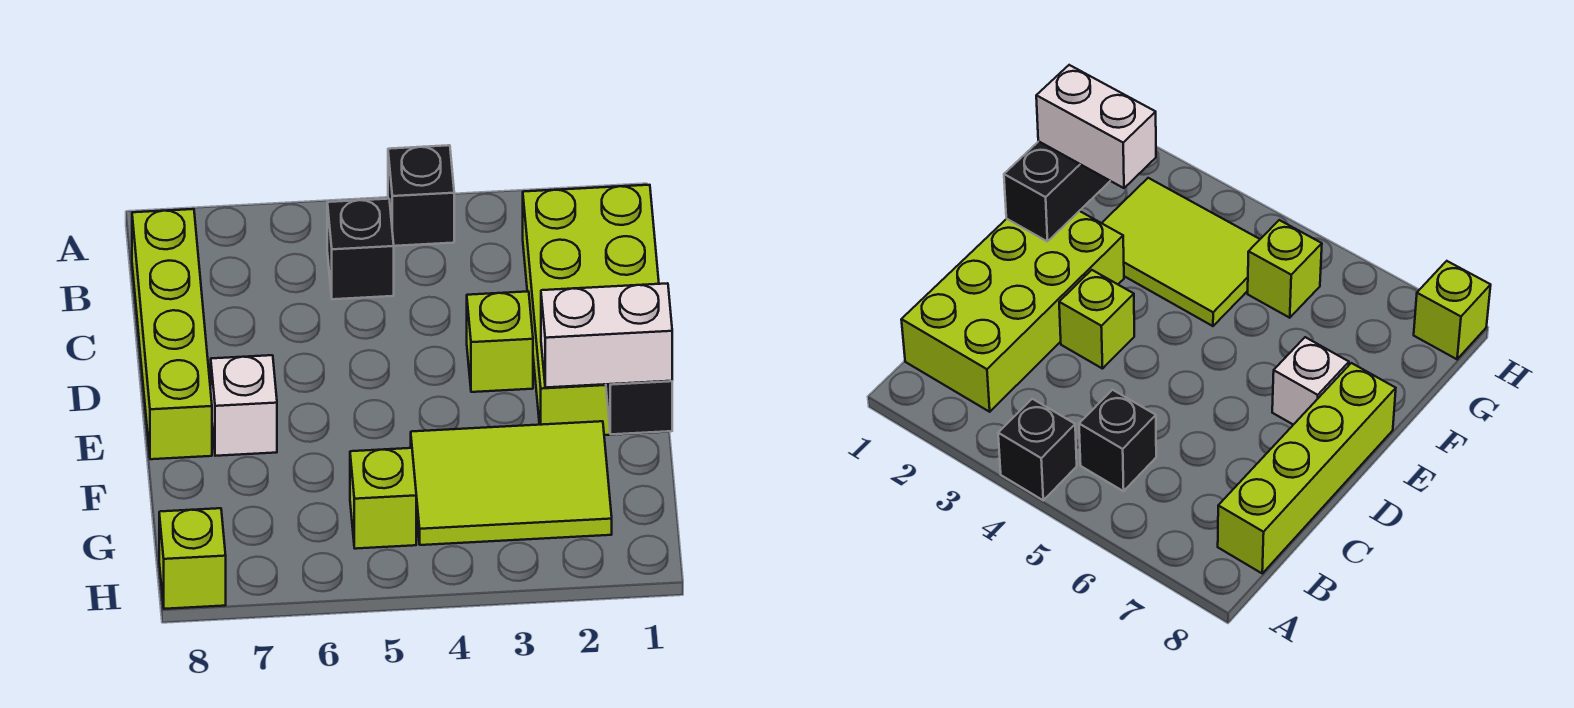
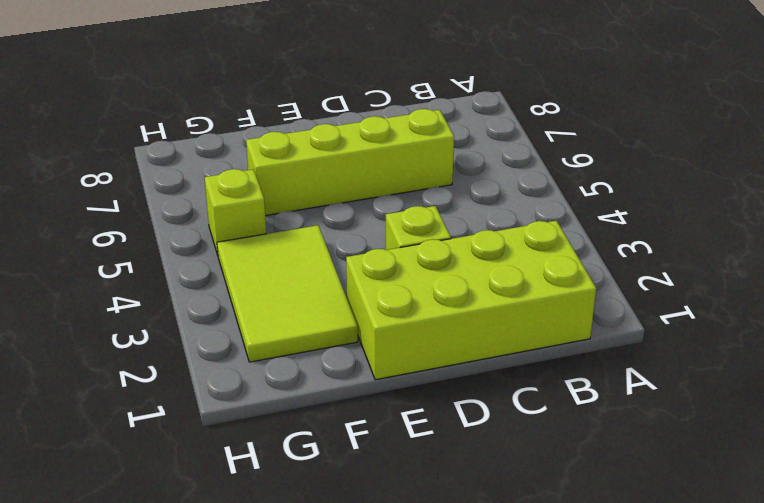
lime brick C6:F6 level 1 -> lime brick B8:E8 level 1
none -> black brick A4 level 1
none -> black brick B5 level 1

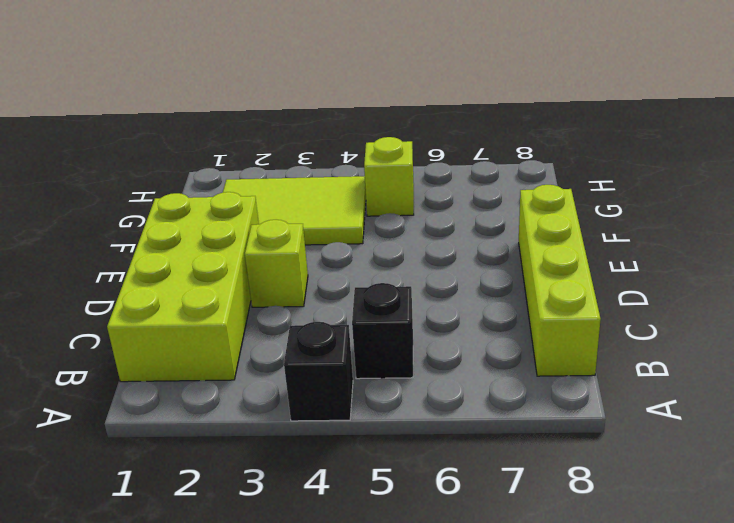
none -> white brick E7 level 1
none -> lime brick H8 level 1

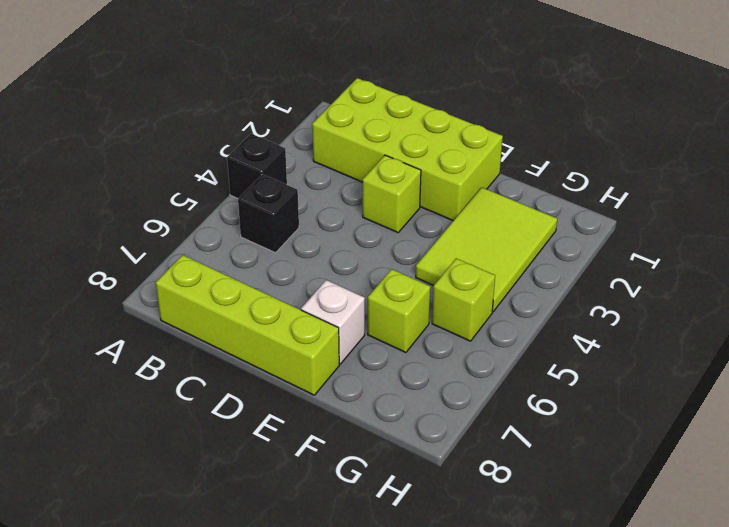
lime brick F6 level 1 -> lime brick H8 level 1
none -> black brick E1:F1 level 2
none -> white brick F1:F2 level 3

